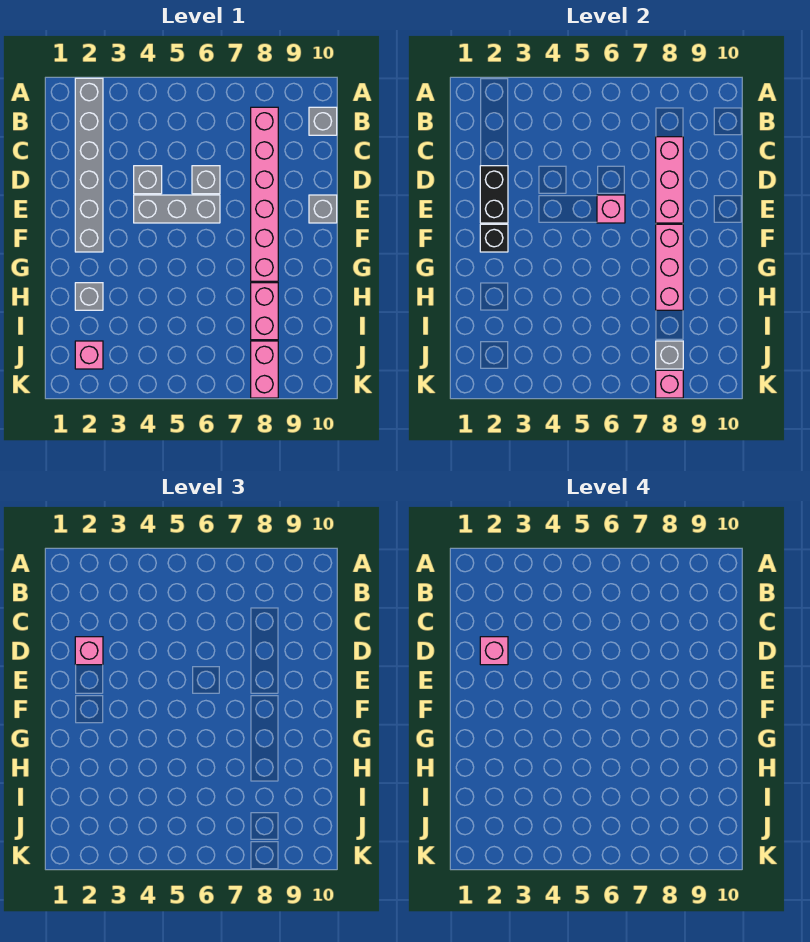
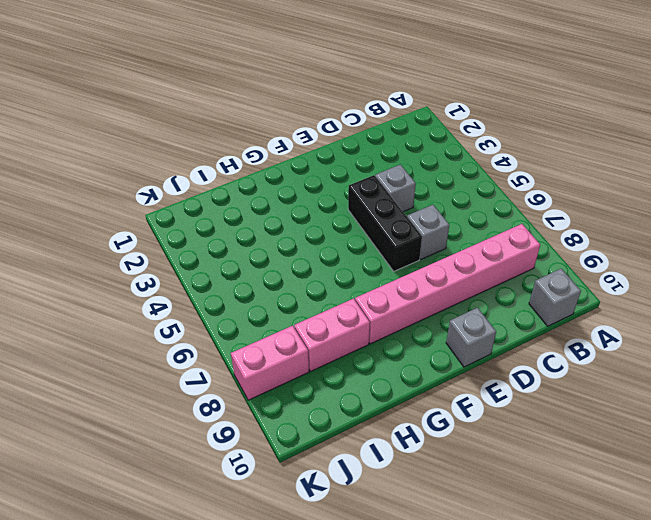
black brick E4:E6 level 1 -> grey brick E4:E6 level 1
none -> grey brick A2:F2 level 1
none -> grey brick H2 level 1
none -> pink brick J2 level 1

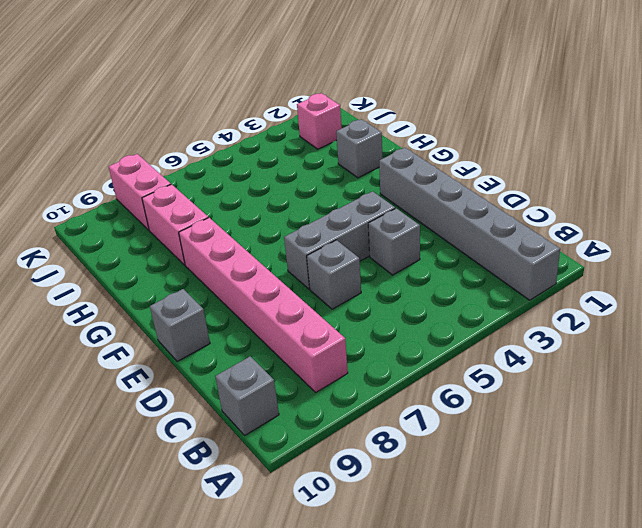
none -> pink brick C8:E8 level 2
none -> black brick D2:E2 level 2
none -> pink brick E6 level 2

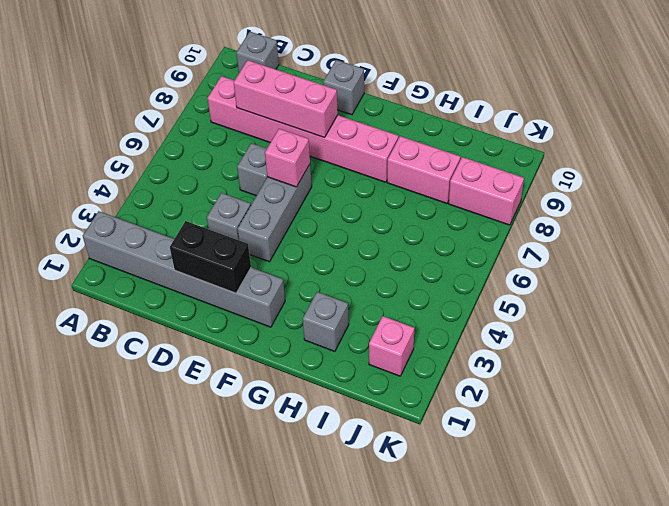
none -> black brick F2 level 2
none -> pink brick F8:H8 level 2
none -> grey brick J8 level 2

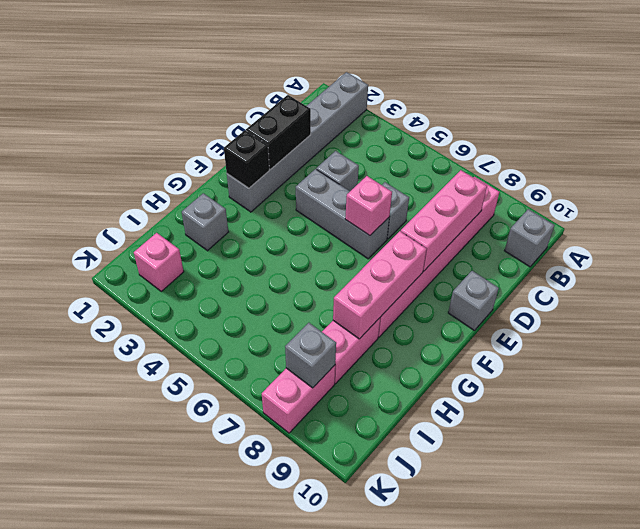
none -> pink brick K8 level 2
none -> pink brick D2 level 3
none -> pink brick D2 level 4

